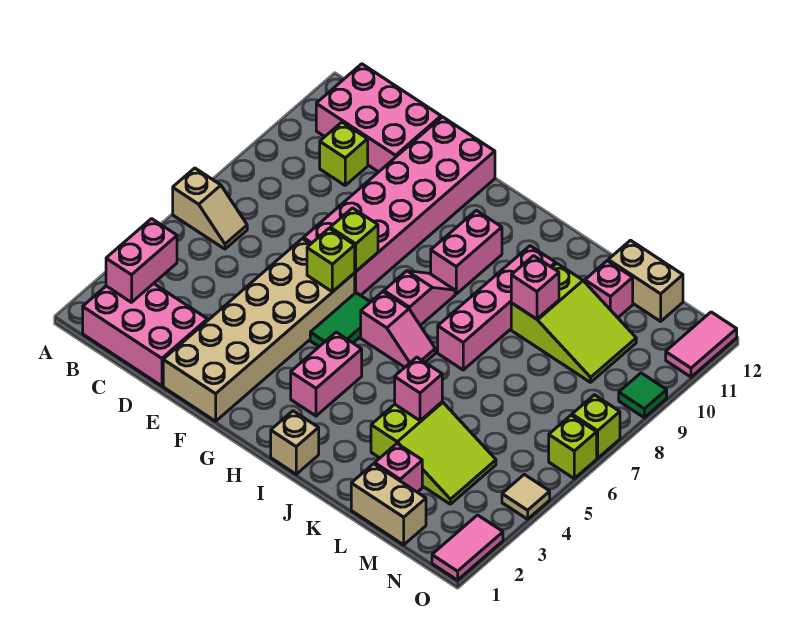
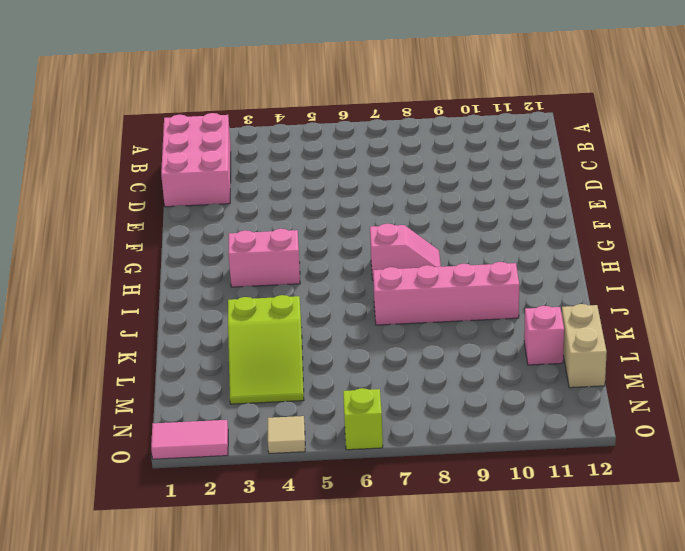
none -> tan slope A6:B6 level 1 top A
none -> pink brick B11:D12 level 1
none -> lime brick C10 level 1
none -> tan brick E1:F6 level 1

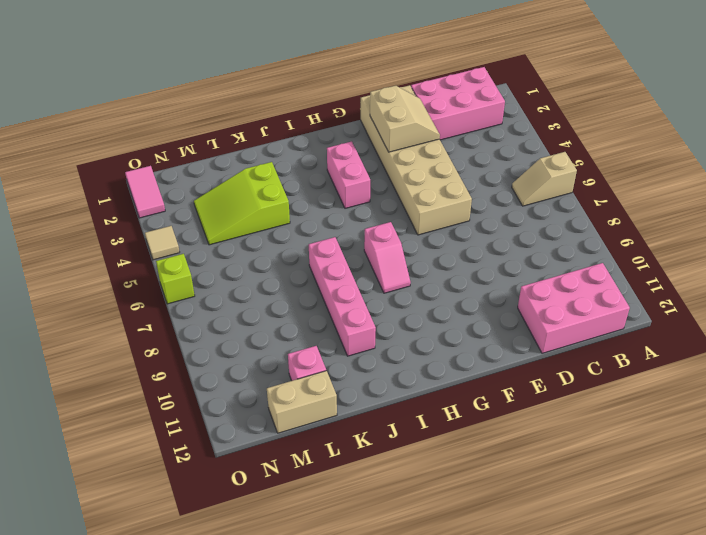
tan slope E2:F3 level 2 top F -> none
none -> lime brick C10 level 1
none -> pink brick E7:F12 level 1
none -> green tile G5:G6 level 1
none -> pink slope H6:I6 level 1 top H

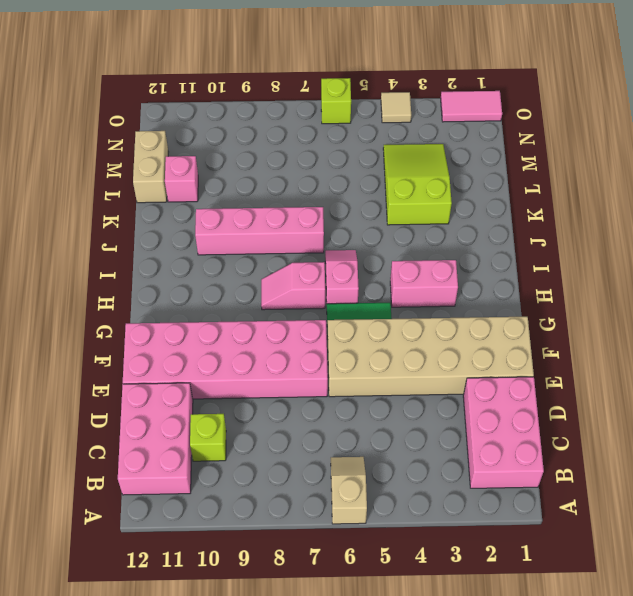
none -> pink brick H9:H10 level 1
none -> tan brick I1 level 1
none -> lime slope K9:M10 level 1 top K
none -> tan brick L1:M1 level 1

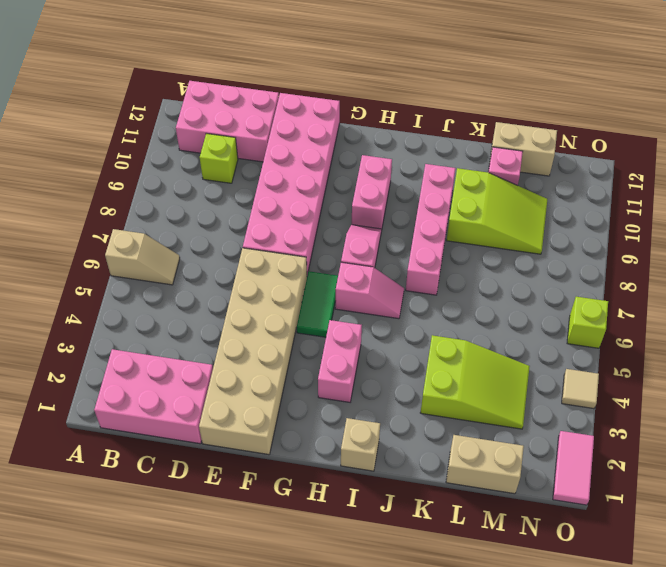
none -> pink brick L2 level 1
none -> lime brick O7 level 1
none -> green tile O9 level 1
none -> pink tile O11:O12 level 1

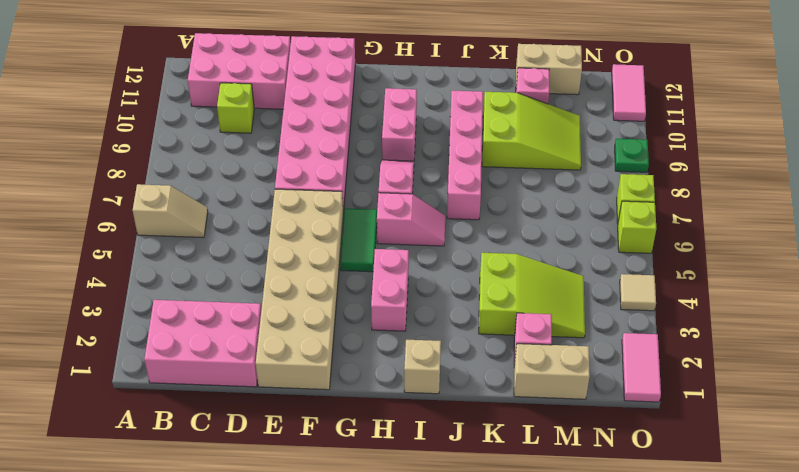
green plate O9 level 1 -> green tile O9 level 1
none -> pink brick B2:B3 level 2
none -> lime brick F6 level 2
none -> lime brick F7 level 2
none -> pink brick K4 level 2

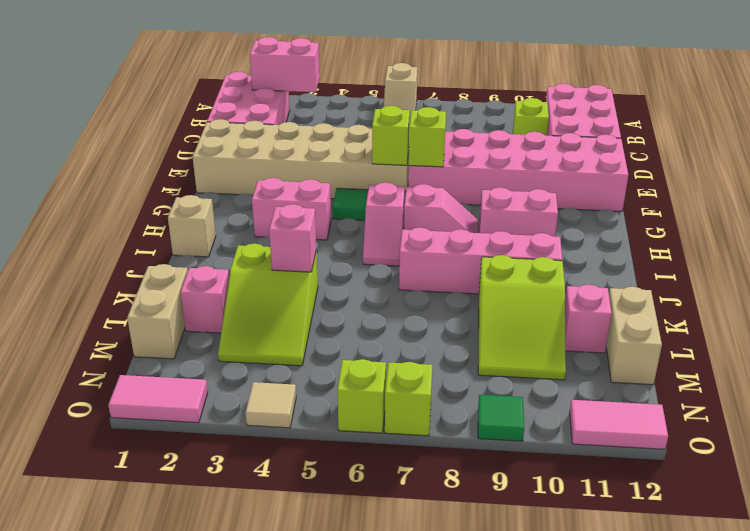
none -> pink brick K9 level 2

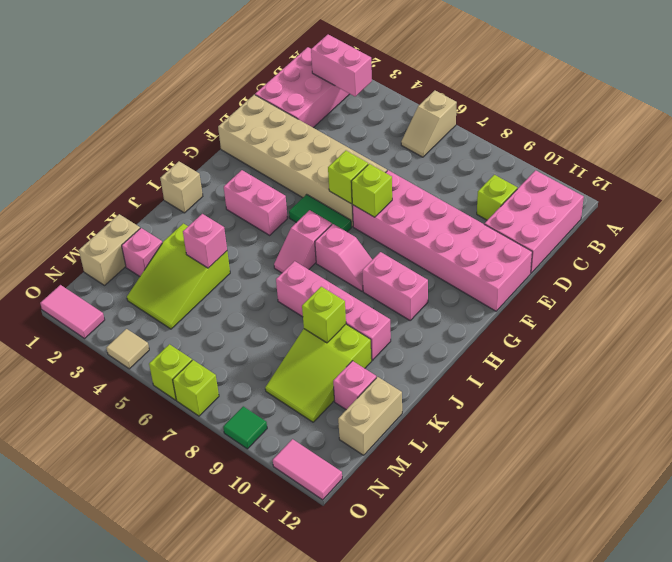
lime brick K9 level 2 -> pink brick K9 level 2

